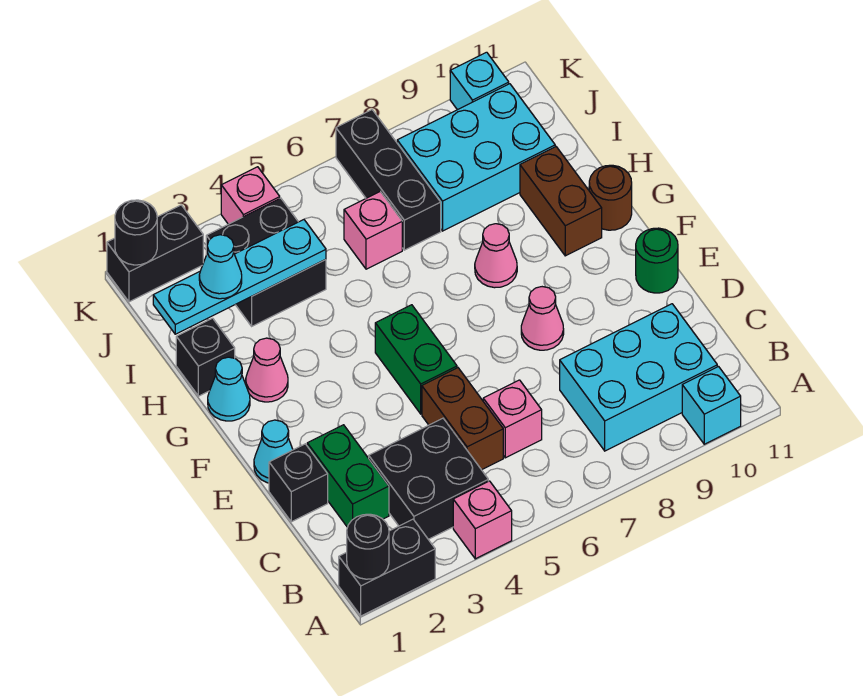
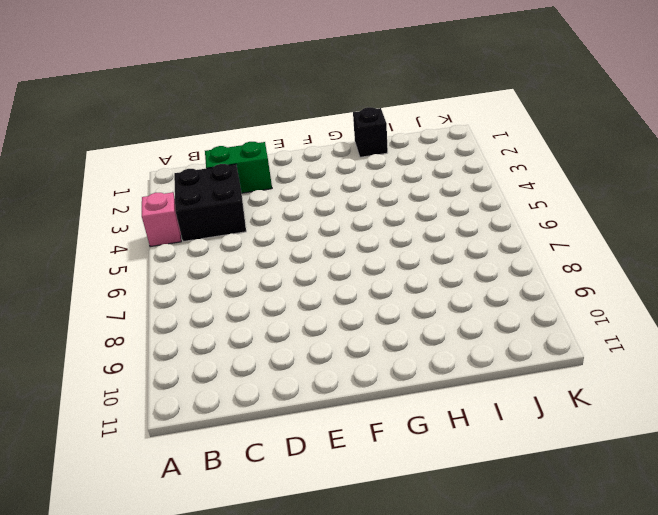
none -> black brick A1:A2 level 1
none -> cyan brick A10 level 1
none -> cyan brick B8:C10 level 1
none -> brown brick C5:D5 level 1

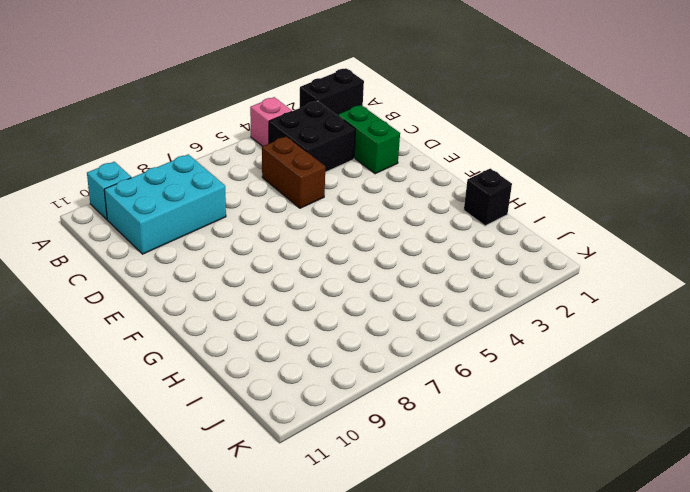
none -> pink brick C6 level 1
none -> black brick D1 level 1
none -> cyan cone E1 level 1
none -> green brick E5:F5 level 1

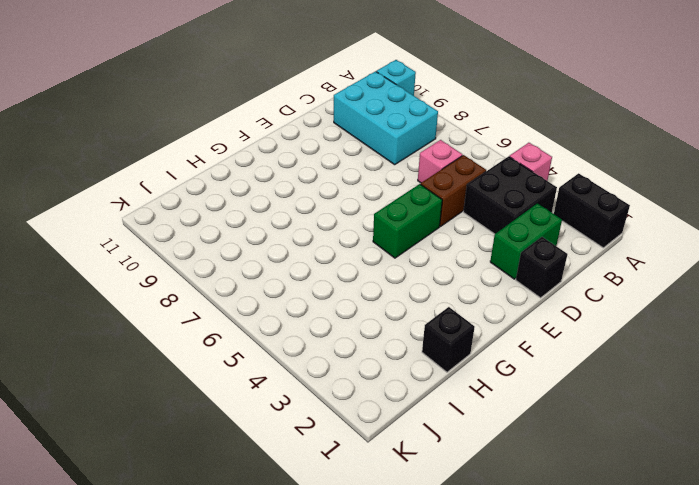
none -> cyan cone E1 level 1
none -> pink cone E8 level 1
none -> green round brick E11 level 1
none -> cyan cone G1 level 1

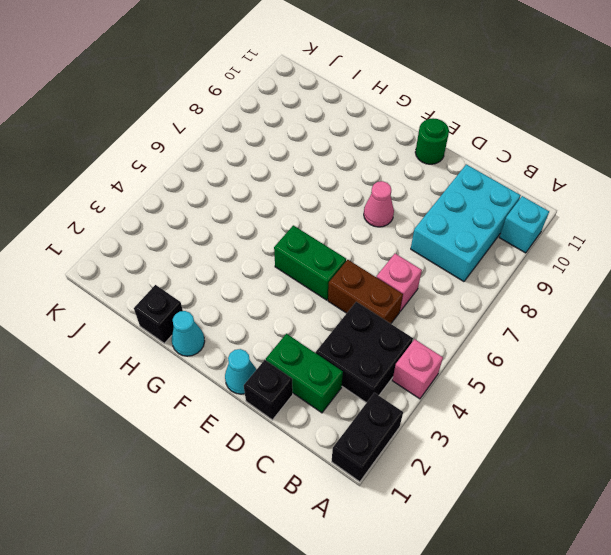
none -> pink cone G2 level 1
none -> pink cone G8 level 1
none -> brown brick G10:H10 level 1
none -> brown round brick G11 level 1

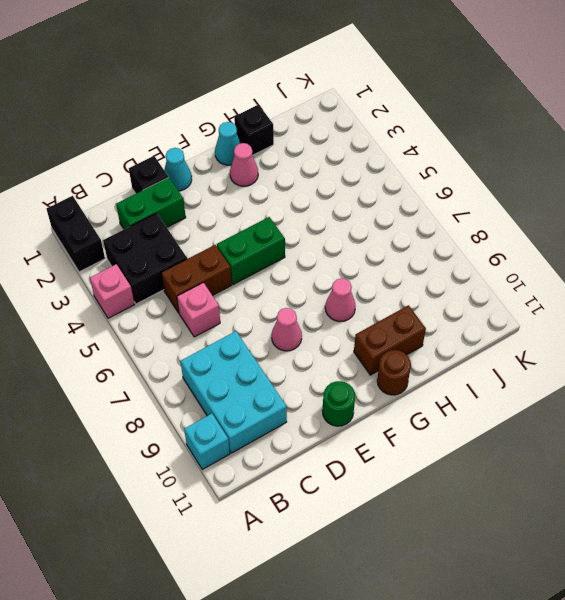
none -> black brick I3:J4 level 1
none -> pink brick I6 level 1
none -> black brick I7:K7 level 1
none -> cyan brick I8:J10 level 1

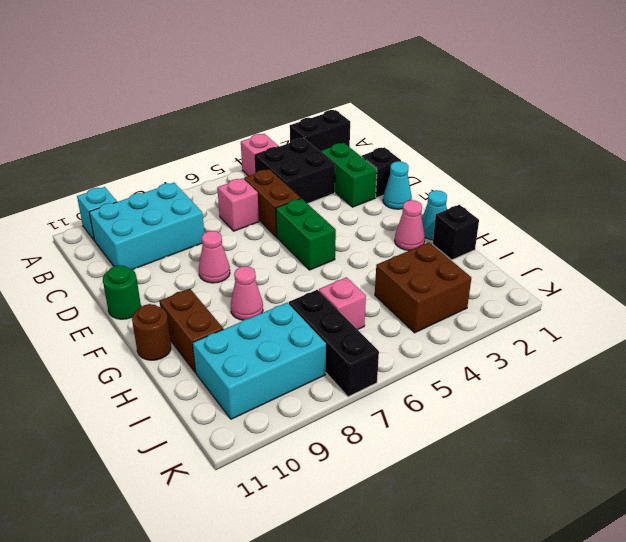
brown brick I3:J4 level 1 -> black brick I3:J4 level 1
none -> black brick K1:K2 level 1
none -> pink brick K4 level 1
none -> cyan brick K10 level 1
none -> black round brick A1 level 2

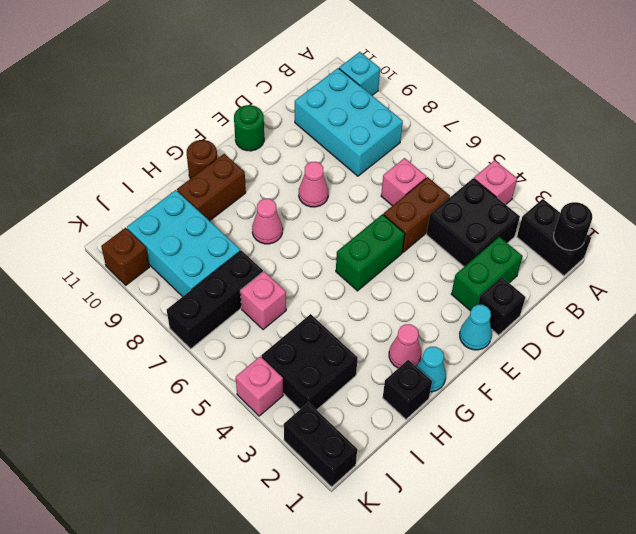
brown brick K10 level 1 -> cyan brick K10 level 1
none -> cyan plate I1:I4 level 2
none -> black round brick K1 level 2
none -> cyan cone I2 level 3

